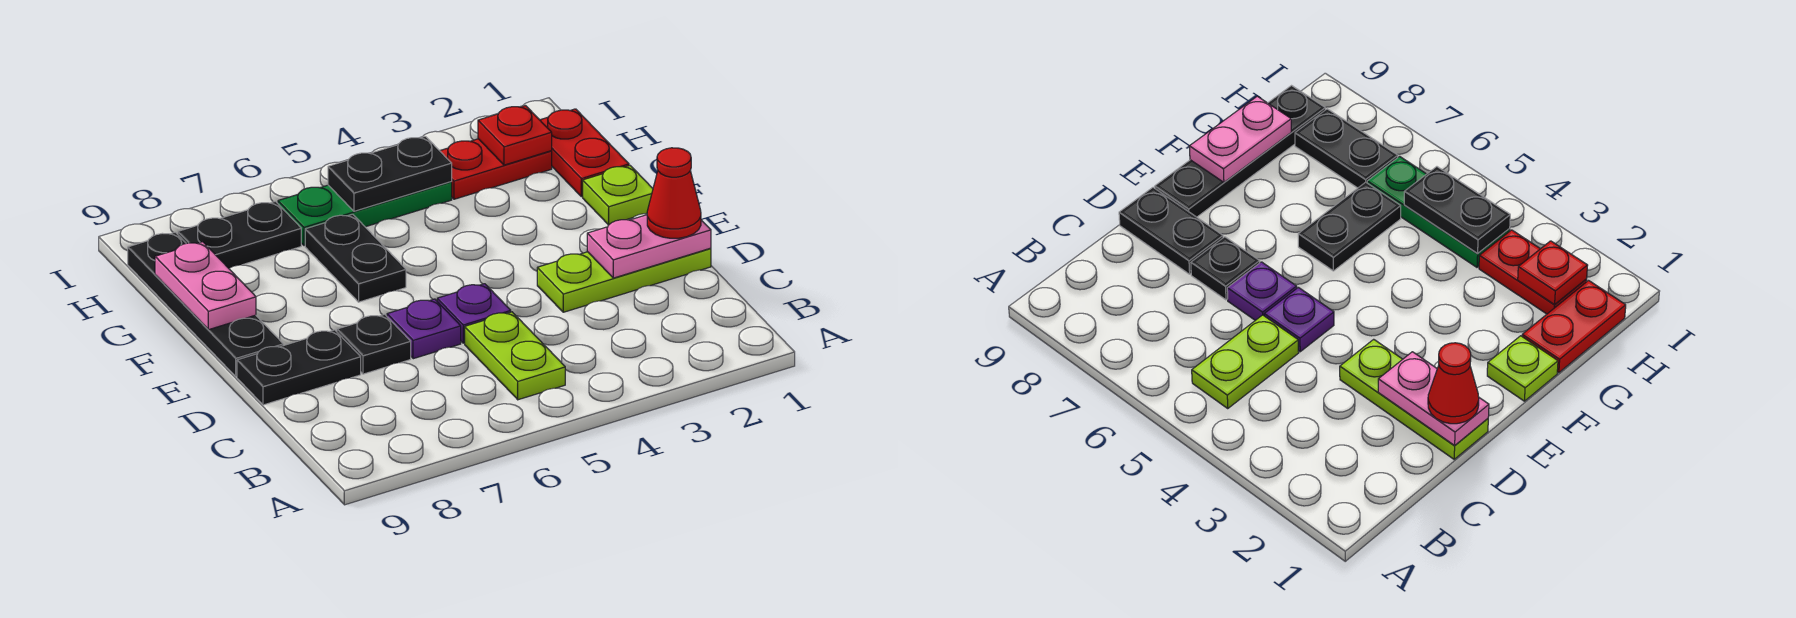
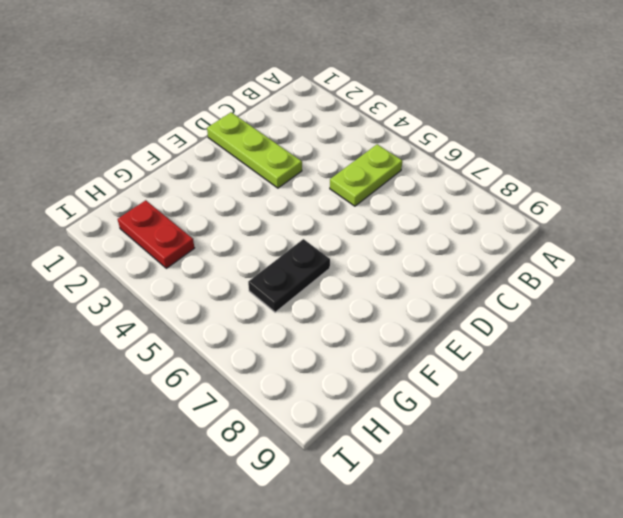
none -> purple plate D5 level 1
none -> purple plate D6 level 1
none -> black plate D7 level 1

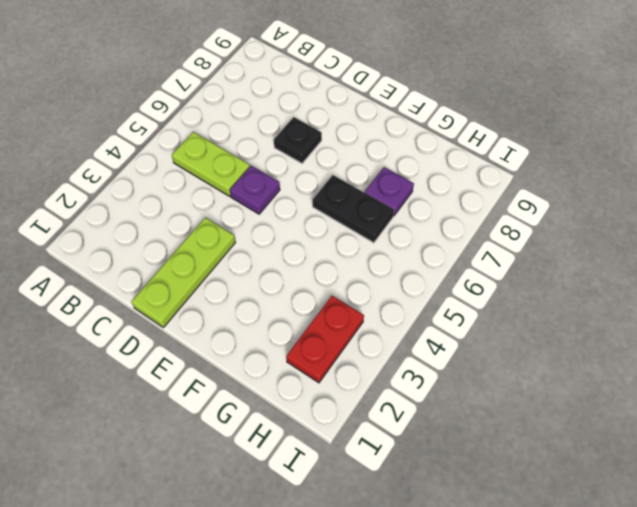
purple plate G7 level 1 -> purple plate D6 level 1
none -> black plate D8:D9 level 1
none -> black plate E9:H9 level 1
none -> lime plate F1 level 1

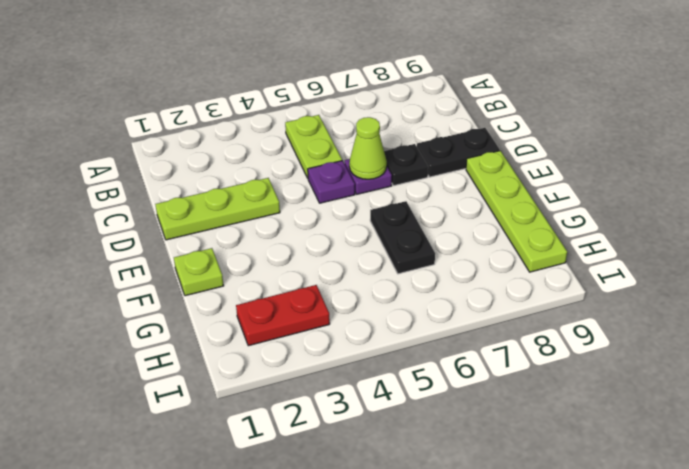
lime cone D6 level 2 -> none
lime plate E9:H9 level 1 -> black plate E9:H9 level 1
none -> red plate G1:H1 level 1
none -> green plate H4:H6 level 1
none -> black plate H7:H8 level 1

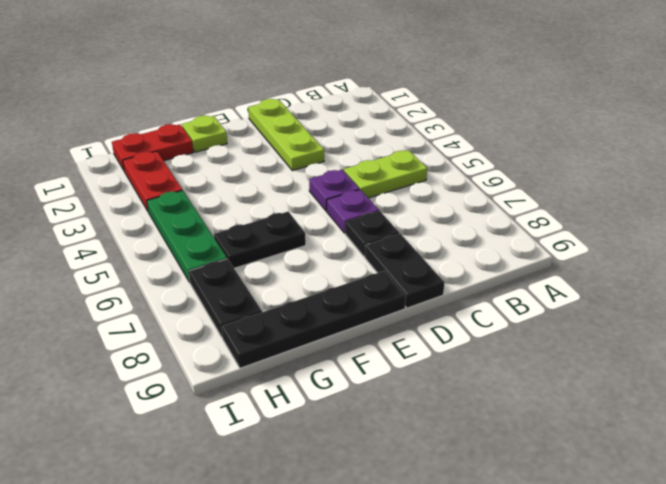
none -> pink plate D1:D2 level 2
none -> pink plate F9:G9 level 2
none -> red plate H2 level 2

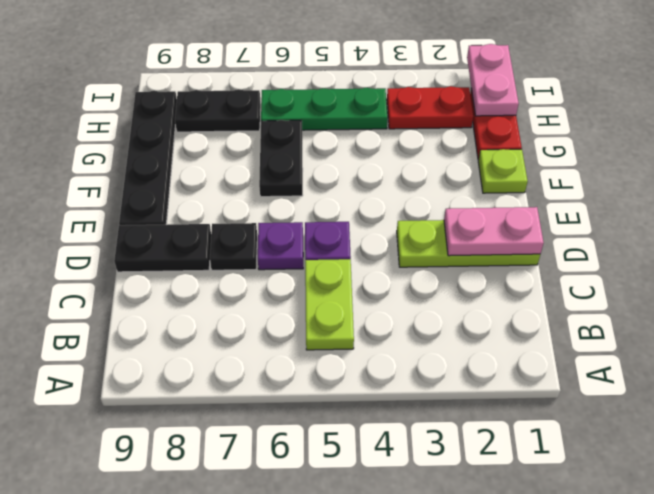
pink plate H1:I1 level 2 -> pink plate F9:G9 level 2
none -> red plate H2 level 2
none -> black plate H4:H5 level 2
none -> red cone D1 level 3

